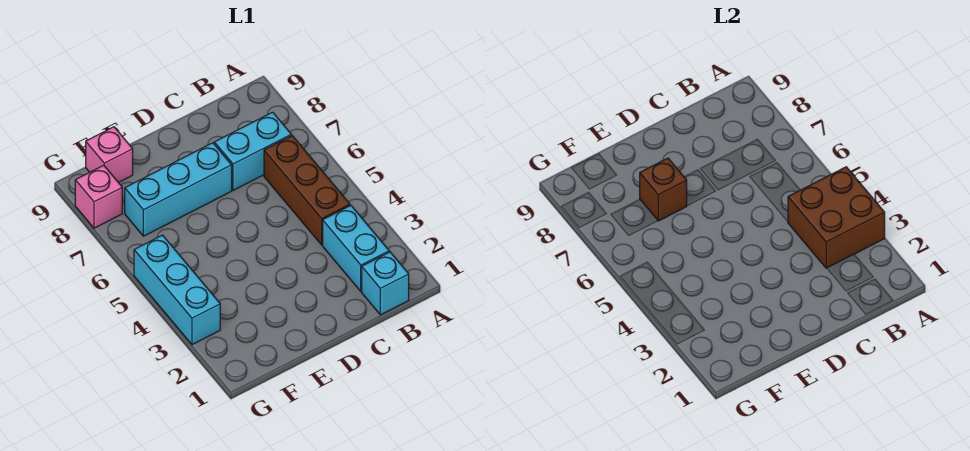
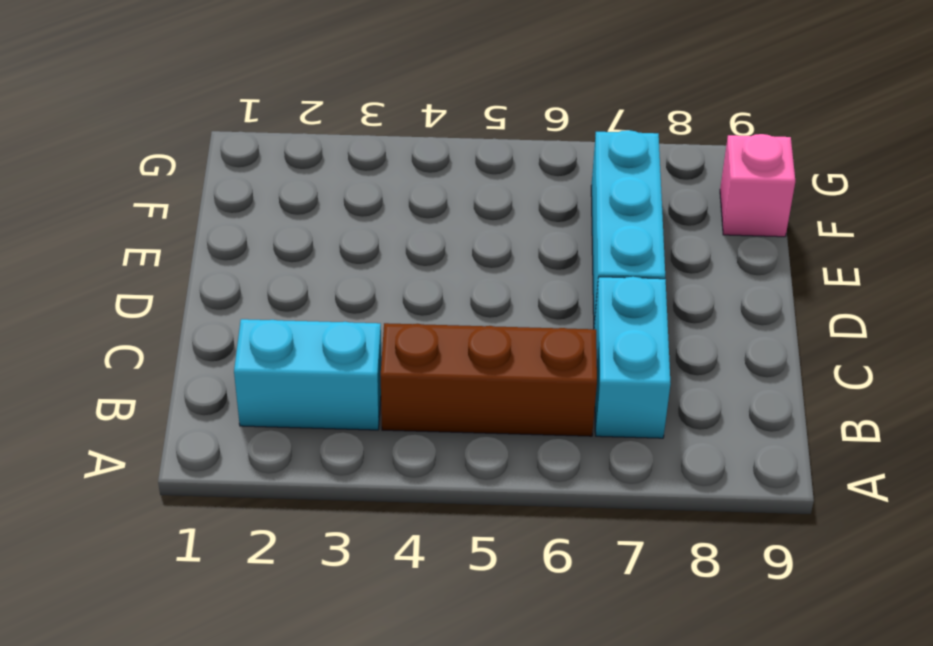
none -> cyan brick B1 level 1
none -> cyan brick G3:G5 level 1

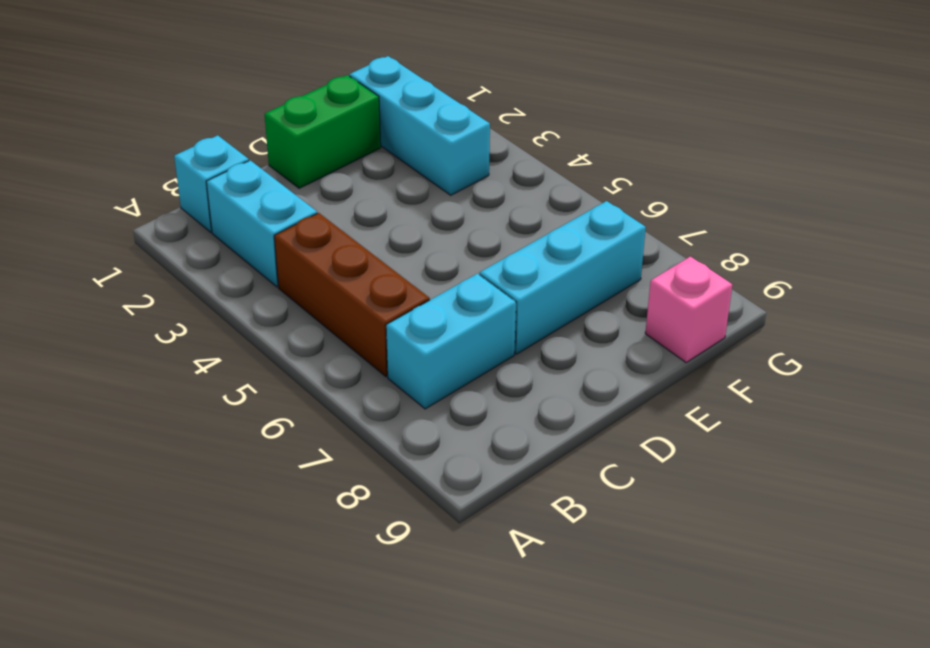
green brick D1:E1 level 1 -> none
cyan brick F1:F3 level 1 -> cyan brick G3:G5 level 1
none -> pink brick G8 level 1
none -> brown brick A3:B4 level 2

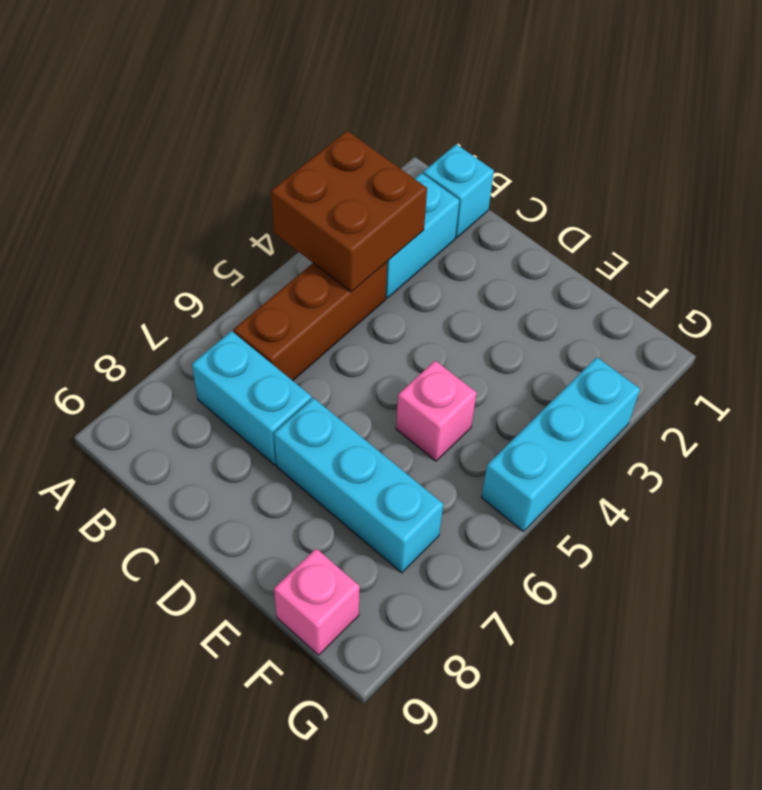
pink brick E5 level 1 -> pink brick G8 level 1
none -> brown brick E7 level 2

